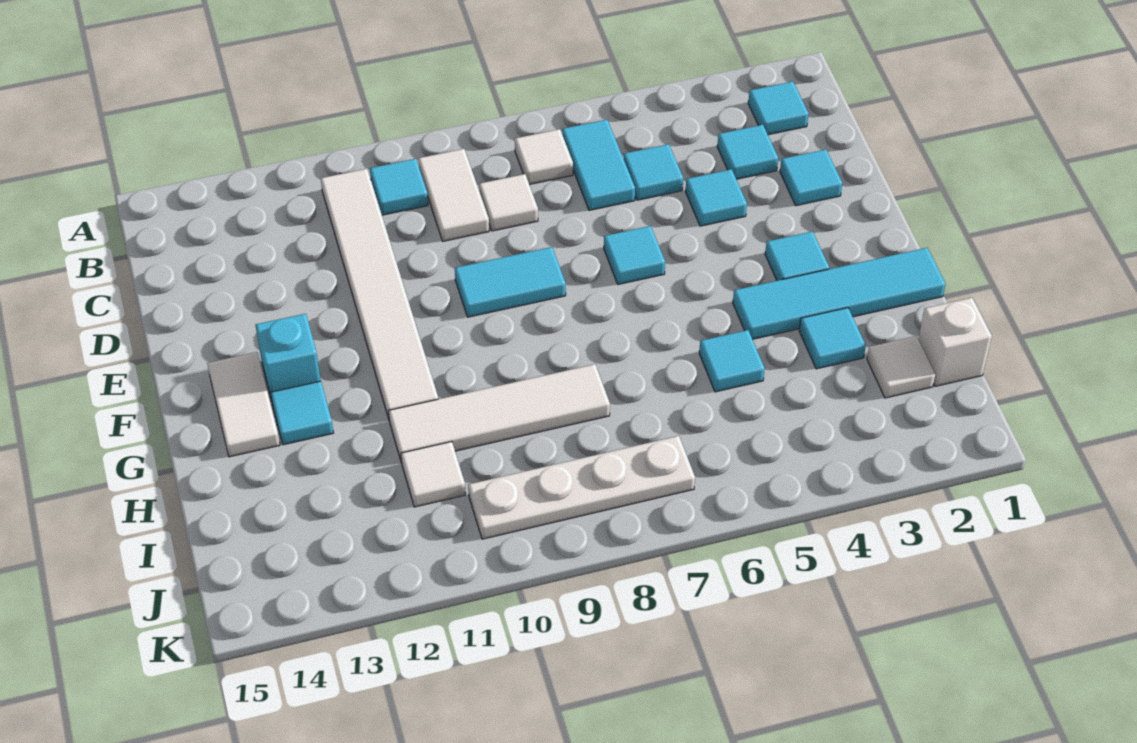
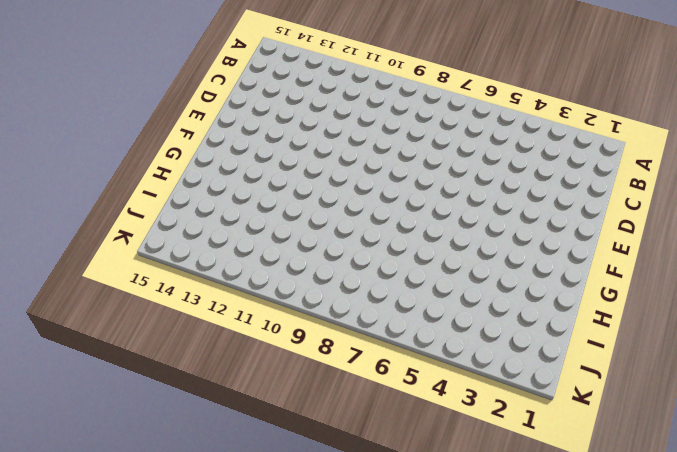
none -> cyan tile B2 level 1
none -> cyan tile B6:C6 level 1
none -> white tile B7 level 1

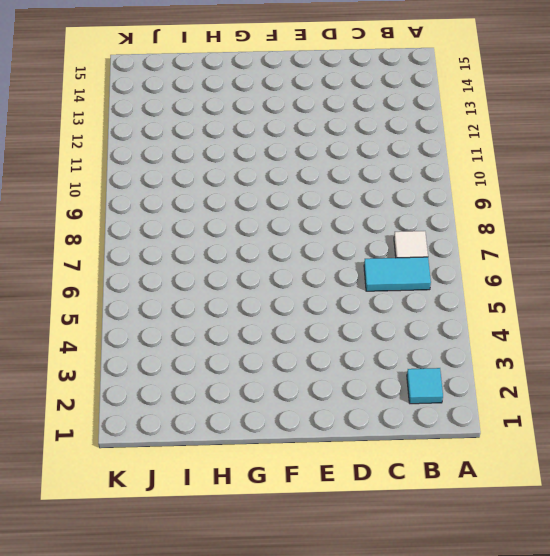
none -> white tile B9:C9 level 1
none -> cyan tile B10 level 1
none -> white tile B11:G11 level 1

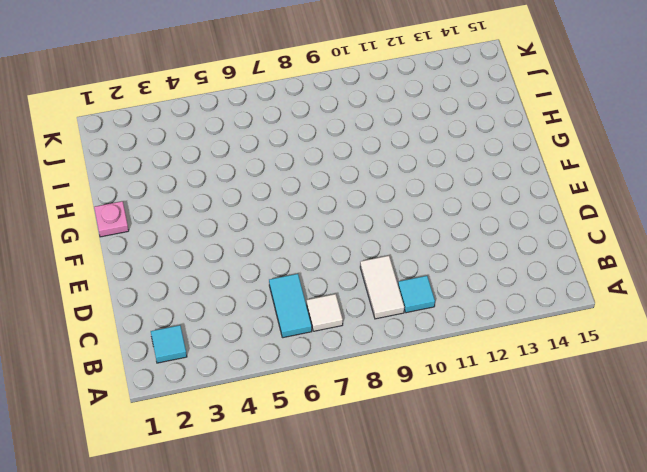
pink plate G1 level 1 -> cyan tile G1:G4 level 1
none -> white tile B11:G11 level 1
none -> cyan tile C3 level 1
none -> cyan tile C5 level 1

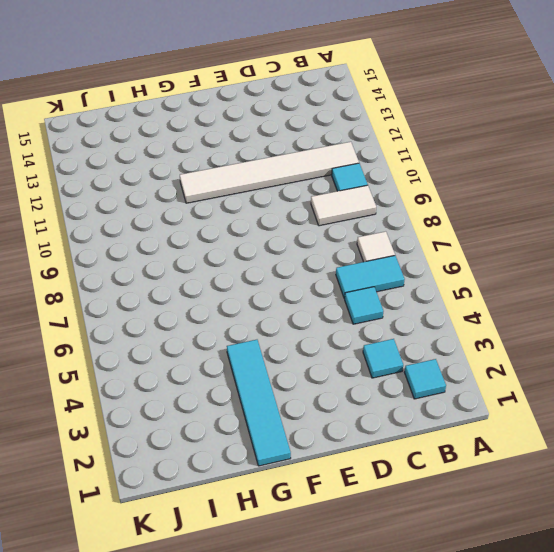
none -> white tile C8 level 1
none -> cyan tile D2 level 1
none -> cyan tile D4 level 1

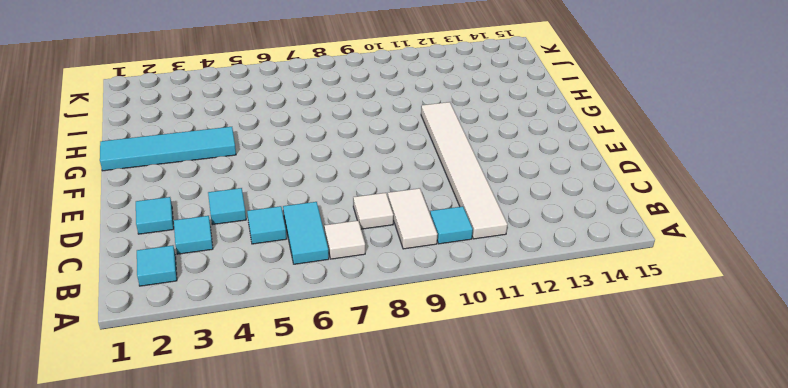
none -> cyan tile E6 level 1
none -> cyan tile E8:E9 level 1
none -> cyan tile F3 level 1

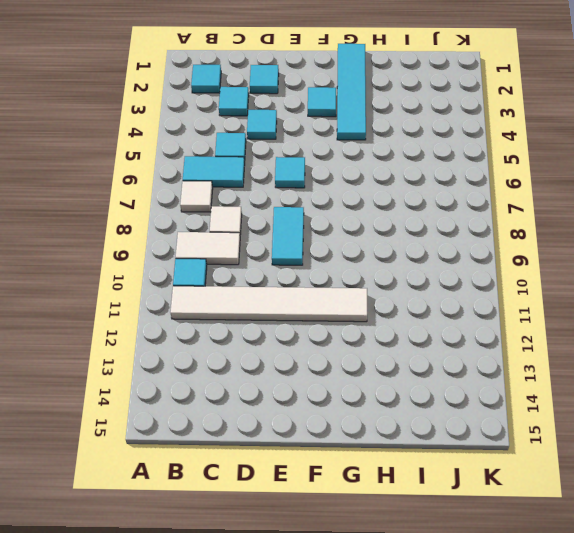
none -> cyan brick F13 level 1
none -> white tile F14:G14 level 1
none -> cyan tile G13 level 1

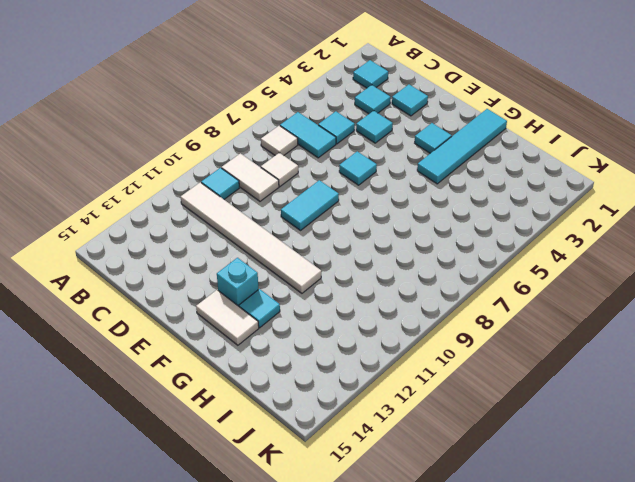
none -> cyan tile H3 level 1
none -> cyan tile H5 level 1
none -> white tile H8:H11 level 1

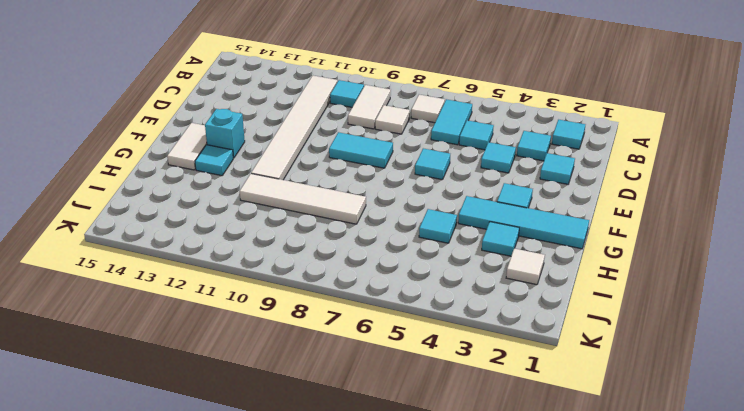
none -> white brick I1 level 1
none -> white tile I11 level 1
none -> white plate J7:J10 level 1

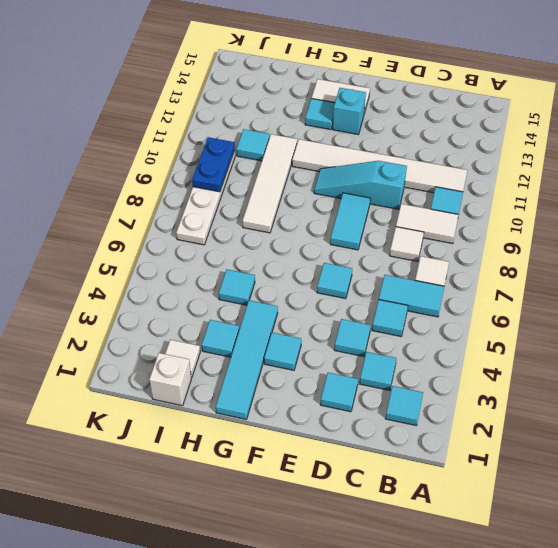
cyan slope D10:F10 level 1 top D -> none
cyan tile I11 level 1 -> white tile I11 level 1
blue plate J9:J10 level 2 -> none

